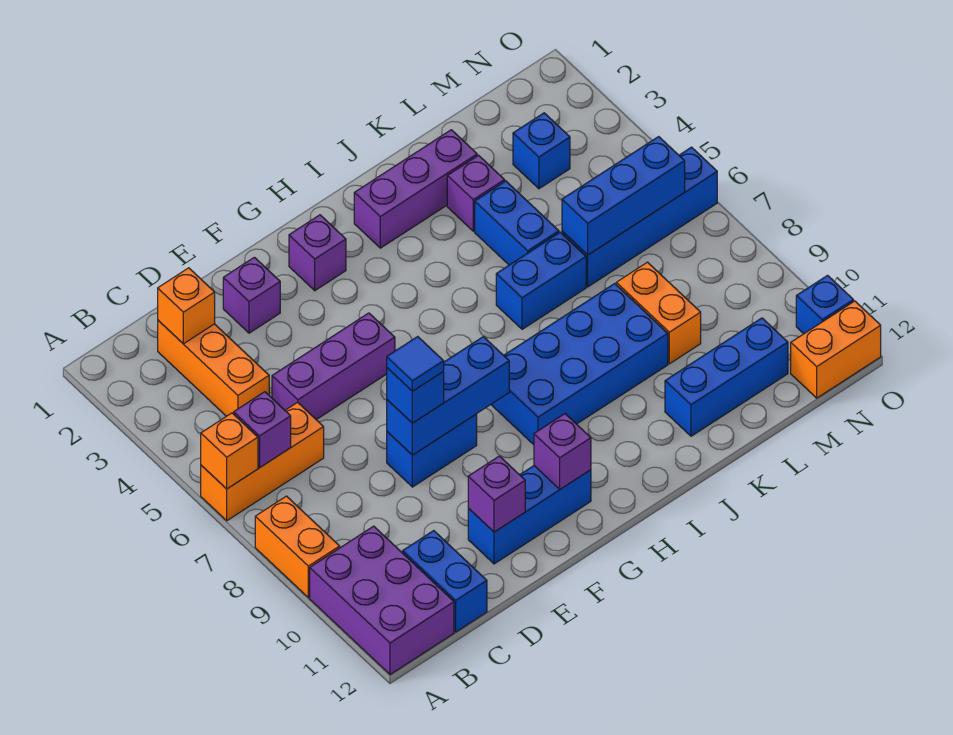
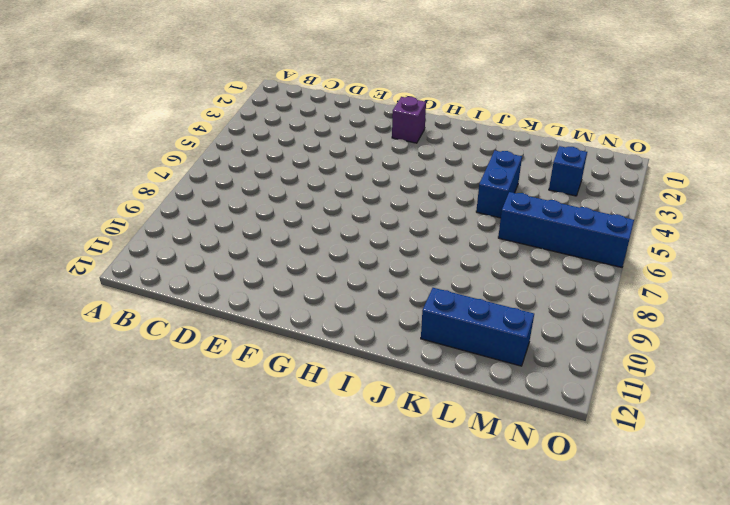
none -> orange brick A6:C6 level 1
none -> orange brick A8:A9 level 1
none -> purple brick A10:B12 level 1
none -> orange brick C2:C4 level 1

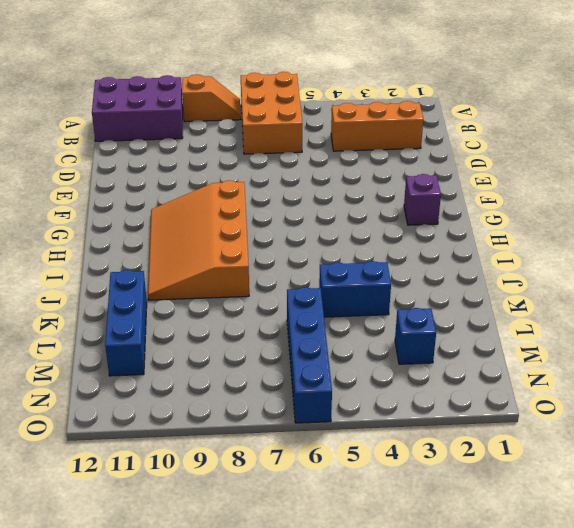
orange brick A6:C7 level 1 -> orange brick A6:C6 level 1
orange slope A8:A9 level 1 top 9 -> orange brick A8:A9 level 1
orange slope G8:J10 level 1 top 8 -> blue brick H8:K9 level 1
none -> blue brick C11:C12 level 1
none -> purple brick D5:F5 level 1
none -> purple brick E2 level 1
none -> blue brick E8:F8 level 1

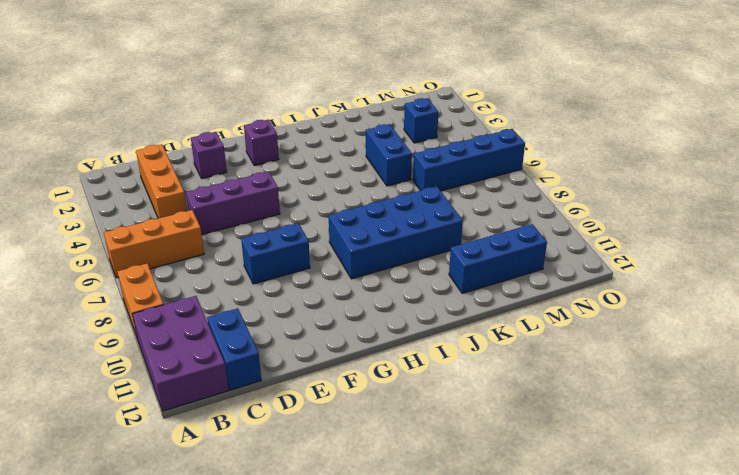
none -> blue brick E11:G11 level 1
none -> purple brick I2:K2 level 1
none -> blue brick J6:K6 level 1
none -> purple brick K3 level 1

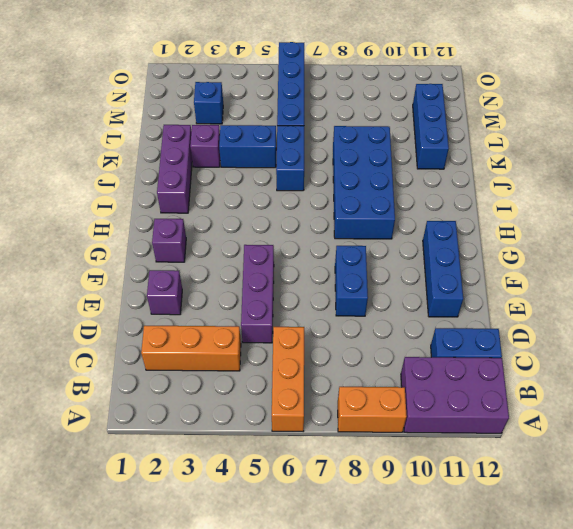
none -> orange brick L8:L9 level 1
none -> orange brick N12:O12 level 1
none -> blue brick O11 level 1
none -> orange brick A6 level 2

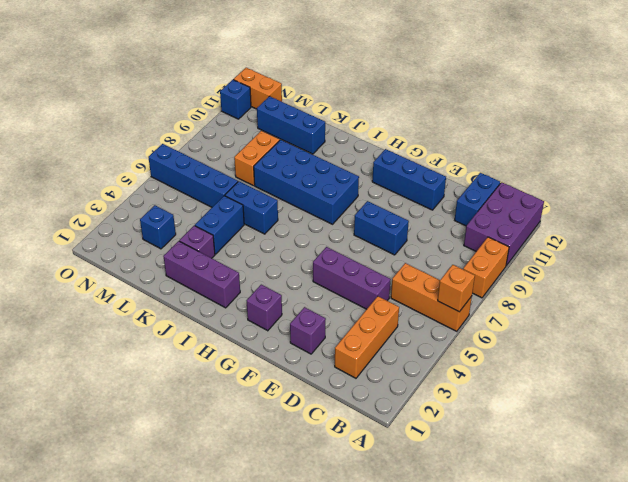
none -> purple brick B6 level 2
none -> orange brick C2 level 2
none -> blue brick E8:G8 level 2
none -> purple brick E11 level 2

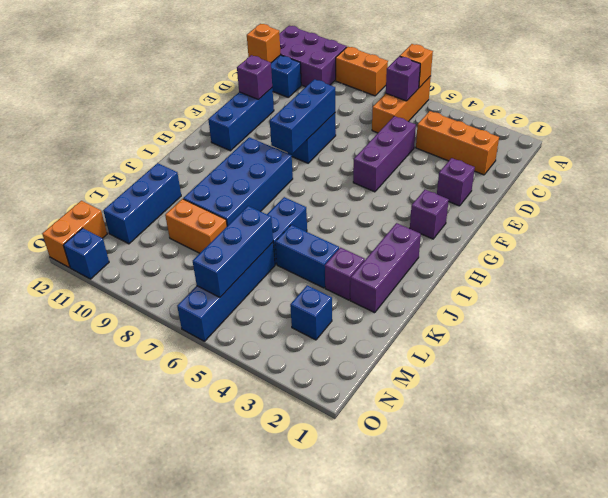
orange brick C12 level 2 -> orange brick C2 level 2
none -> purple brick G11 level 2
none -> blue brick E8 level 3
none -> blue tile E8 level 4

